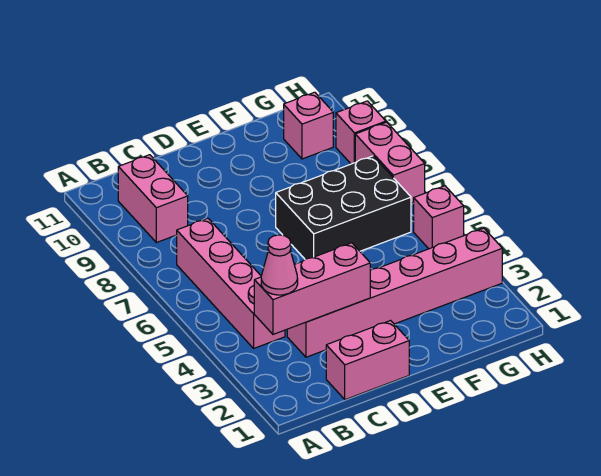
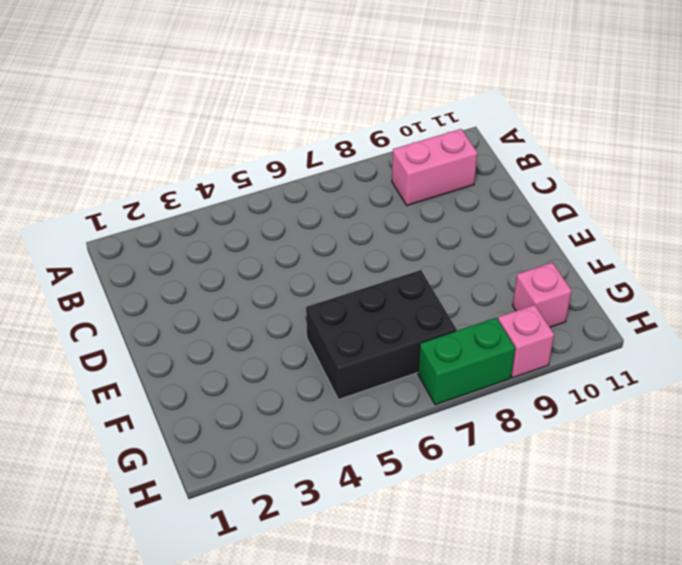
black brick F5:G7 level 1 -> black brick E6:G7 level 1
green brick H7:H8 level 1 -> pink brick H7:H8 level 1
none -> pink brick B4:B7 level 1
none -> pink brick C1:D1 level 1

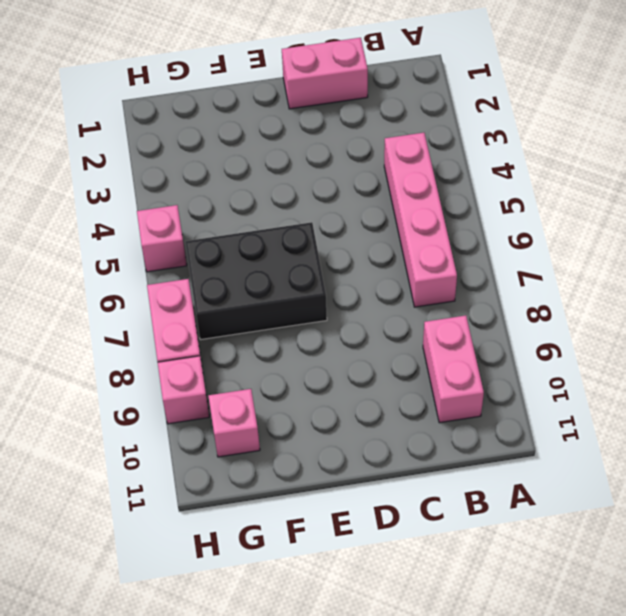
none -> pink brick C3:H3 level 1
none -> pink brick B3:D3 level 2

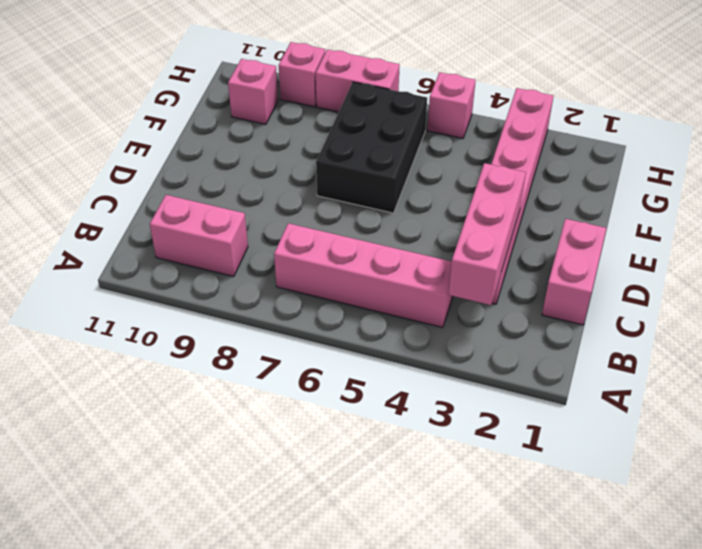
none -> pink cone B3 level 3

